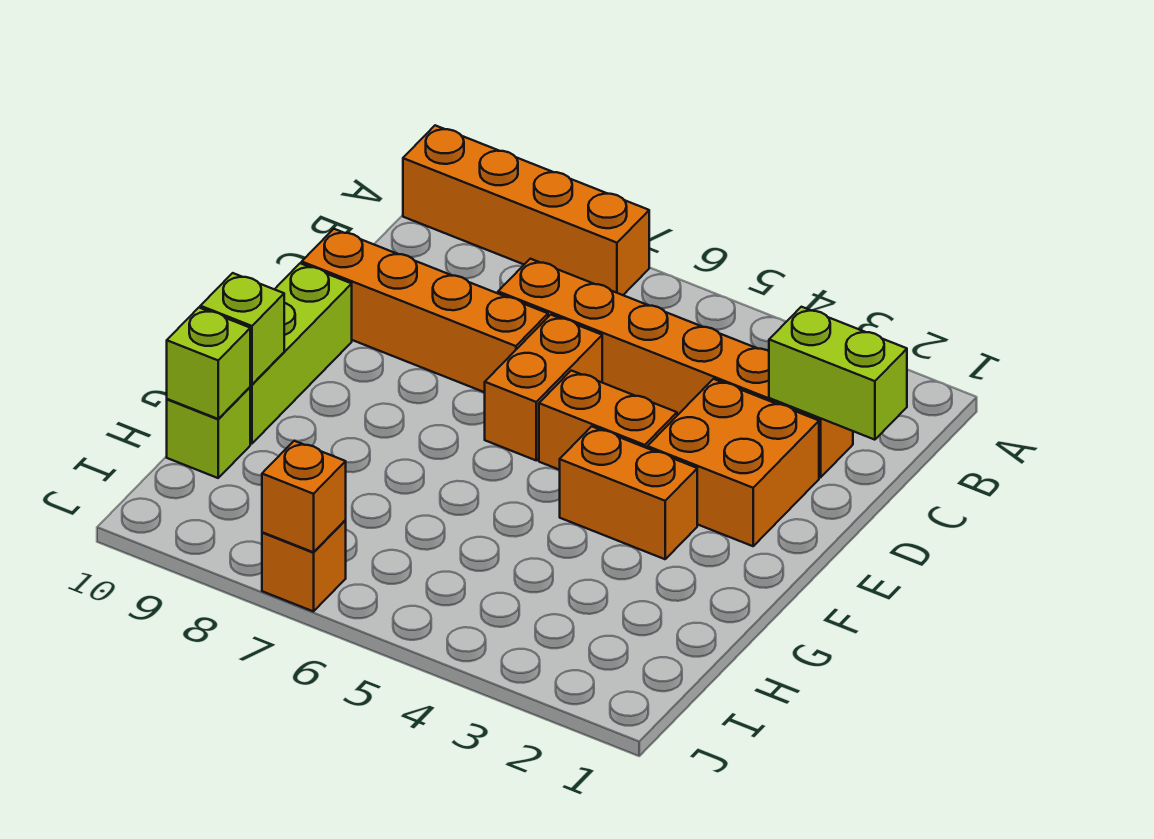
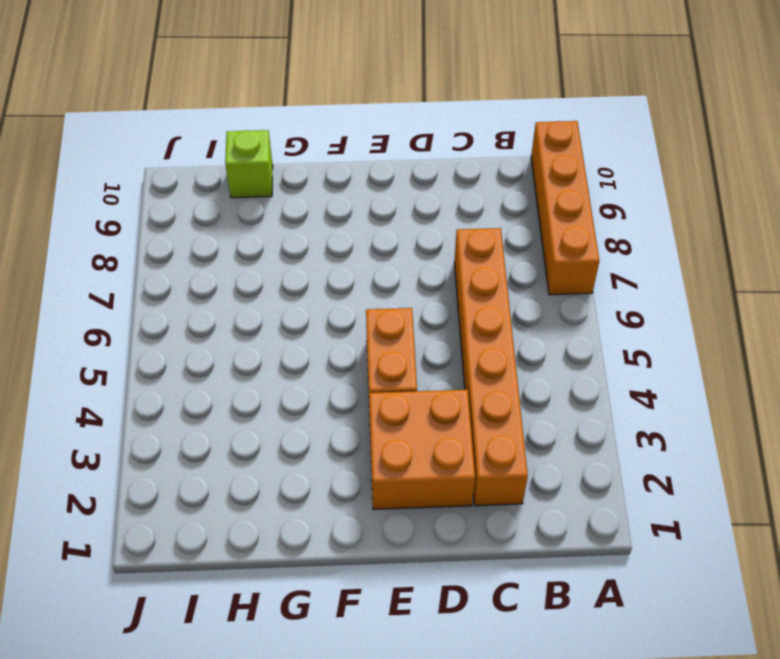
none -> orange brick D6:E6 level 1
none -> orange brick D7:D10 level 1
none -> lime brick E10:G10 level 1

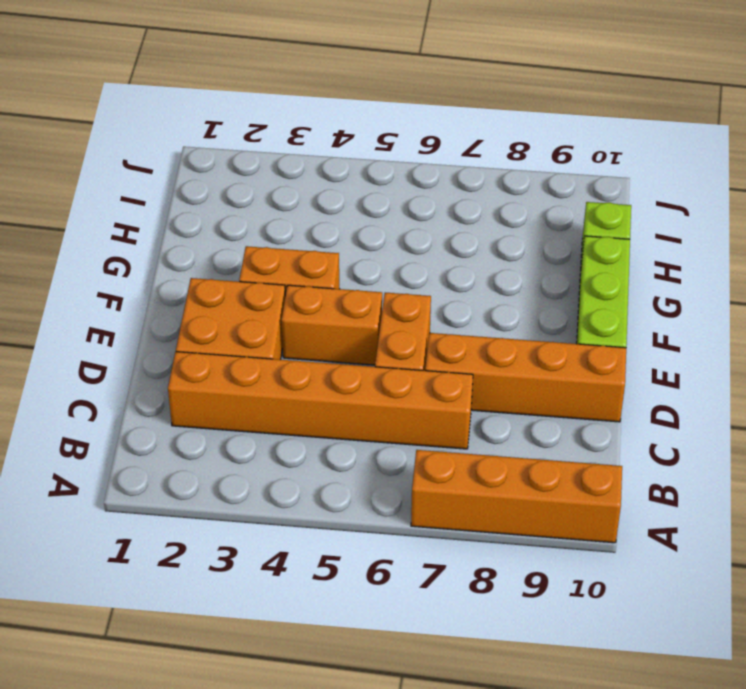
none -> orange brick J7 level 1
none -> lime brick C1:C2 level 2
none -> lime brick G10 level 2

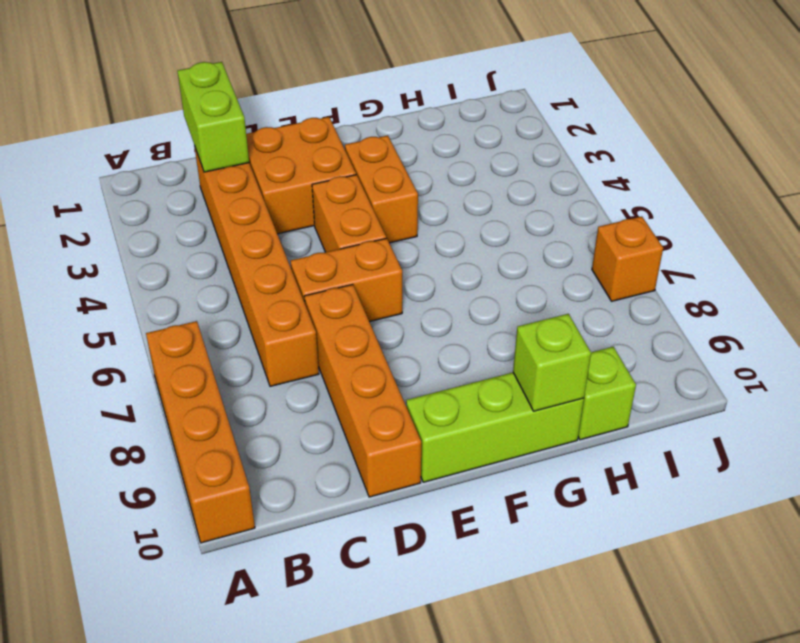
none -> lime brick H10 level 2
none -> orange brick J7 level 2

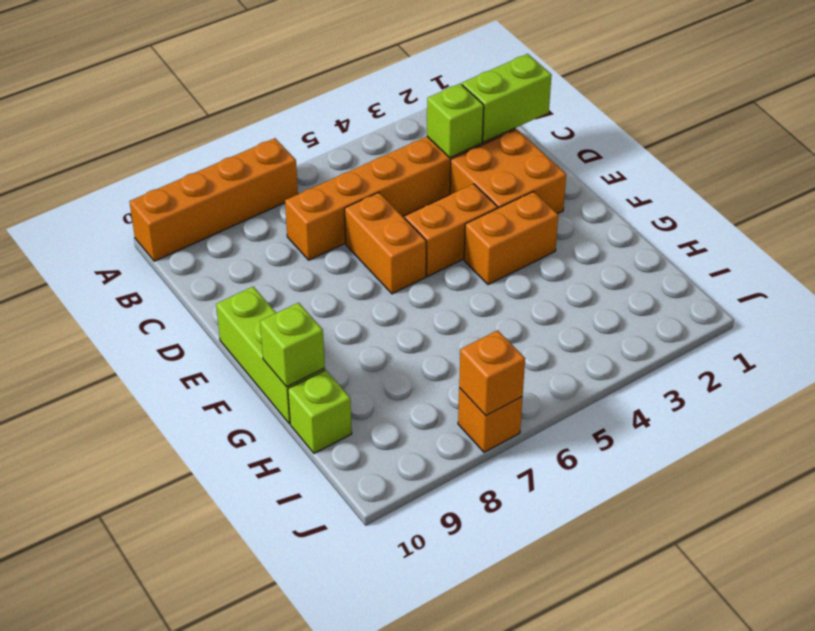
lime brick C3 level 2 -> lime brick H10 level 2
none -> orange brick D7:D10 level 1

